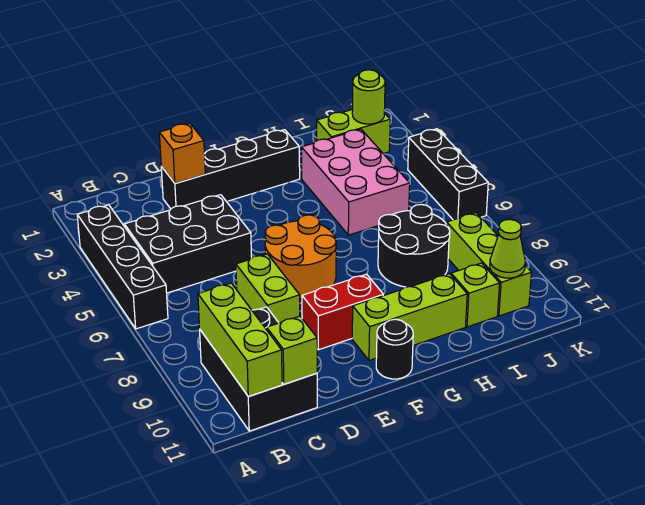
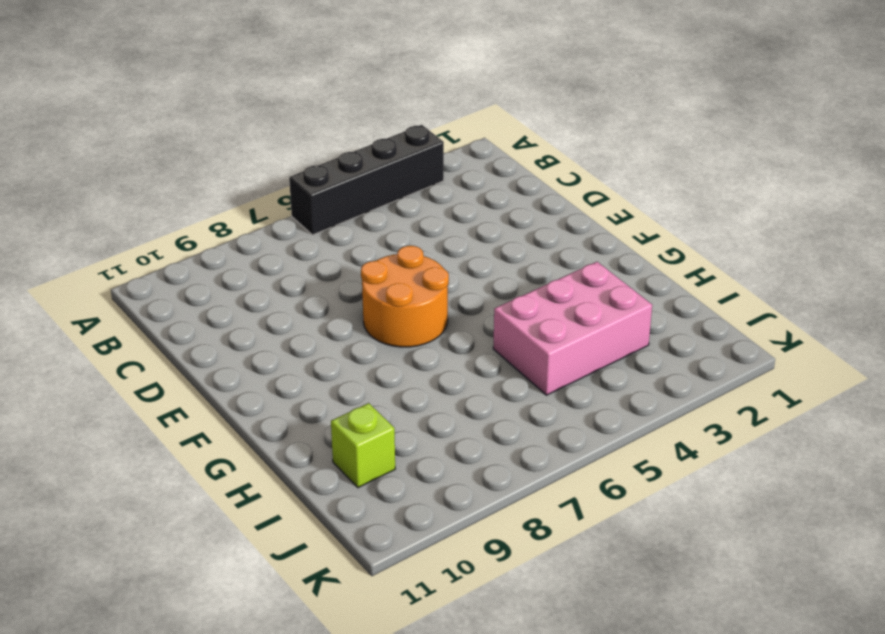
none -> black brick B4:D5 level 1
none -> black brick B9:C11 level 1
none -> black brick D2:G2 level 1

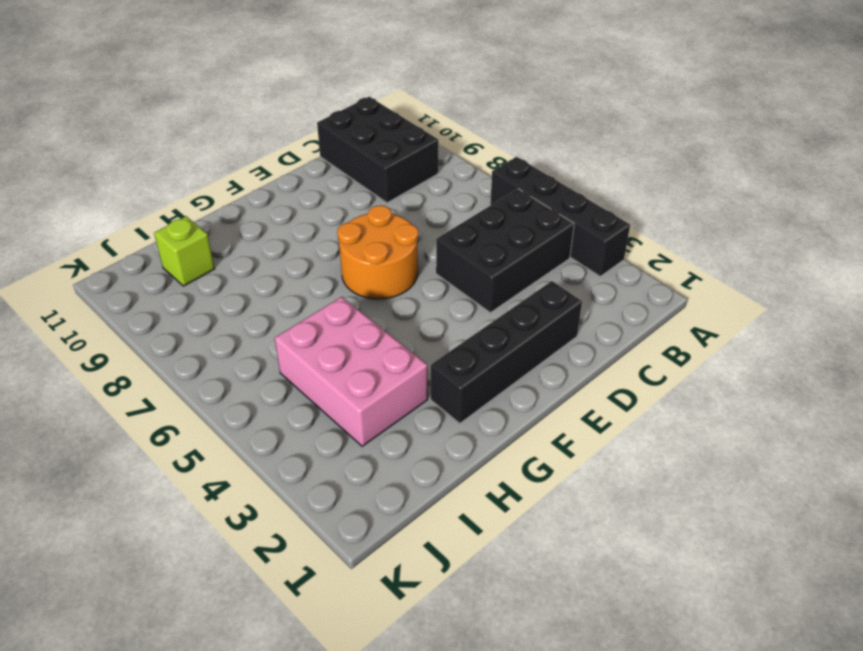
none -> lime brick D7:D8 level 1
none -> red brick E9:F9 level 1
none -> lime brick F10:H10 level 1

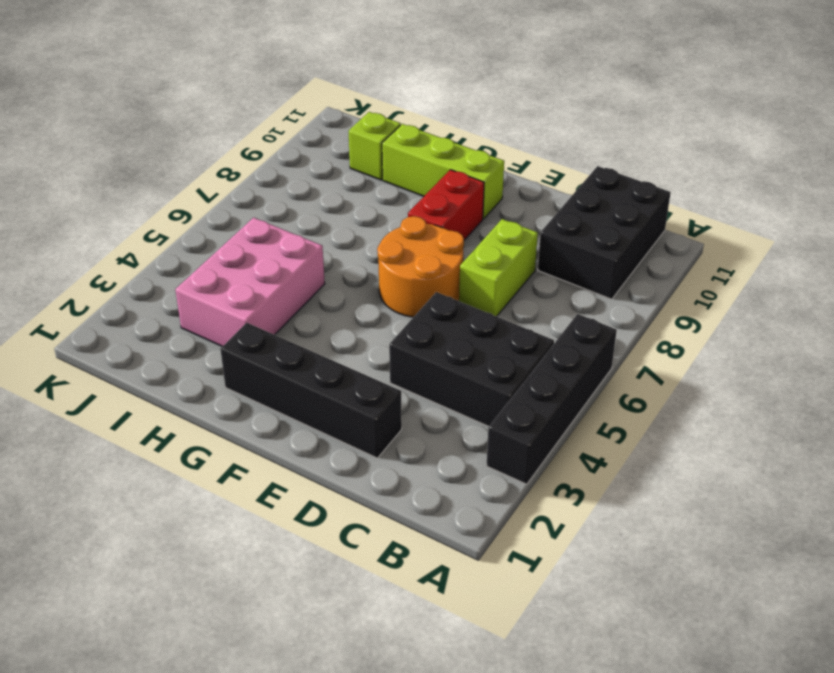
red brick F8:F9 level 1 -> red brick E9:F9 level 1
none -> black round brick F11 level 1
none -> black round brick H7:I8 level 1
none -> lime brick I2:J2 level 1

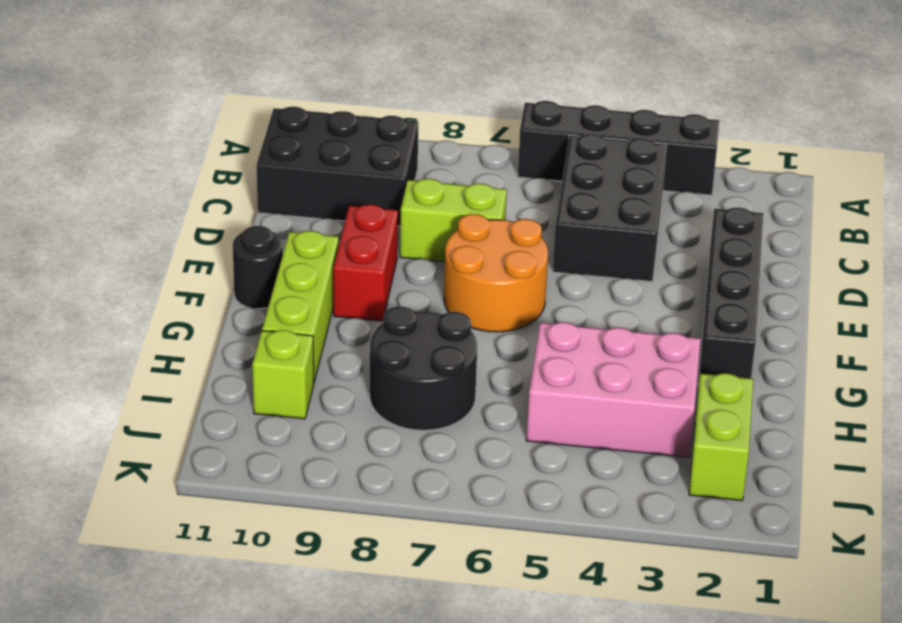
none -> lime brick J8:J10 level 1
none -> black brick K4:K6 level 1
none -> lime brick B9:B11 level 2

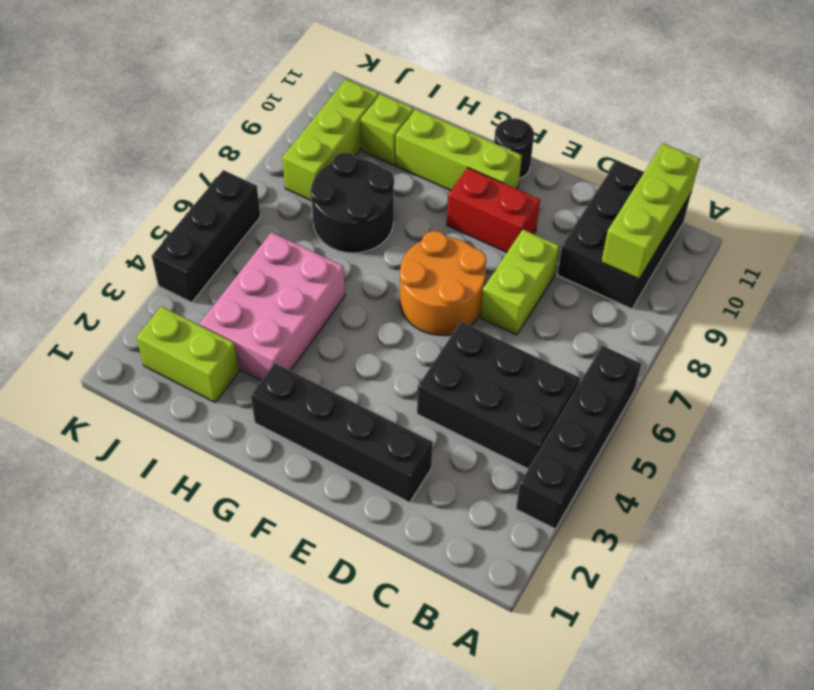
none -> lime brick C11 level 2
none -> orange brick D2 level 2
none -> lime round brick J2 level 2

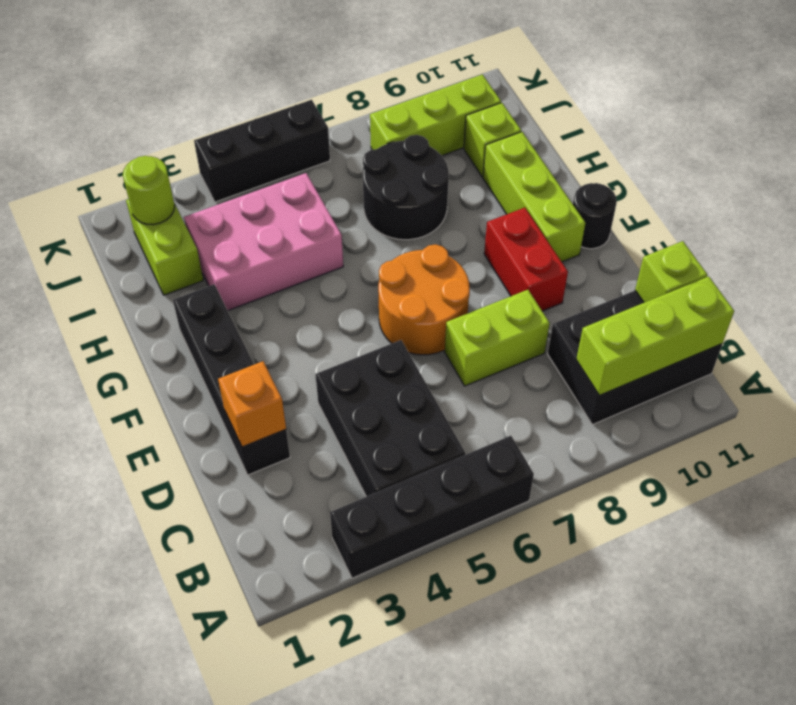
none -> lime cone J10 level 2

